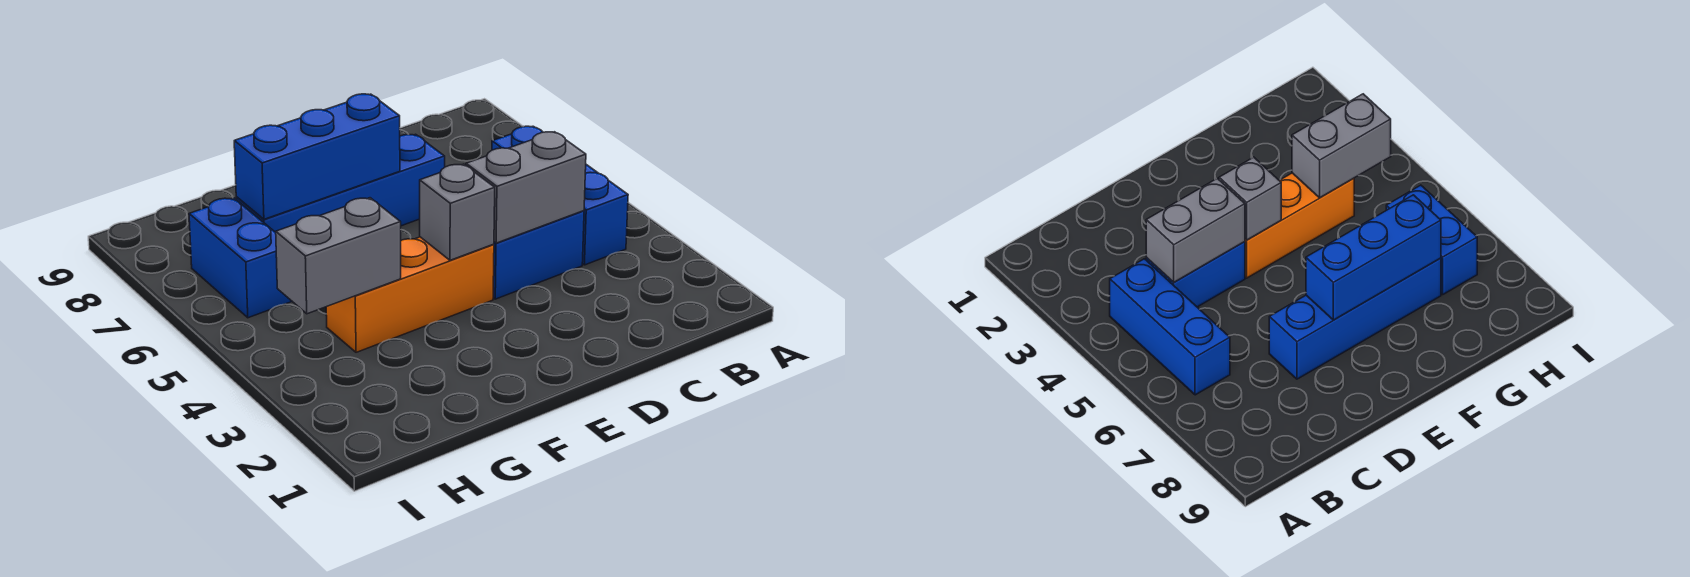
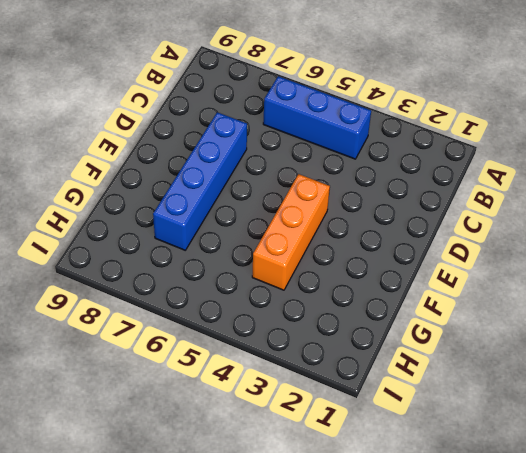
none -> blue brick C4:D4 level 1
none -> blue brick H6:H7 level 1

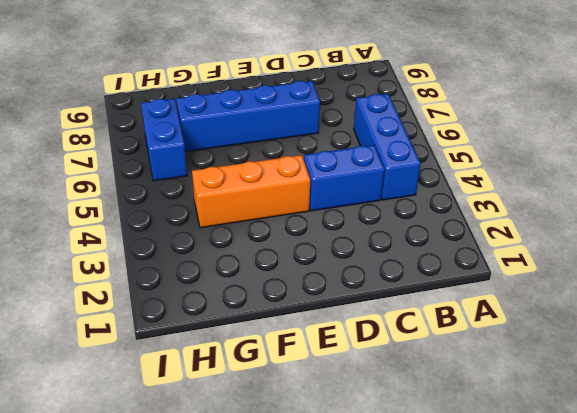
none -> grey brick C4:D4 level 2
none -> grey brick E4 level 2

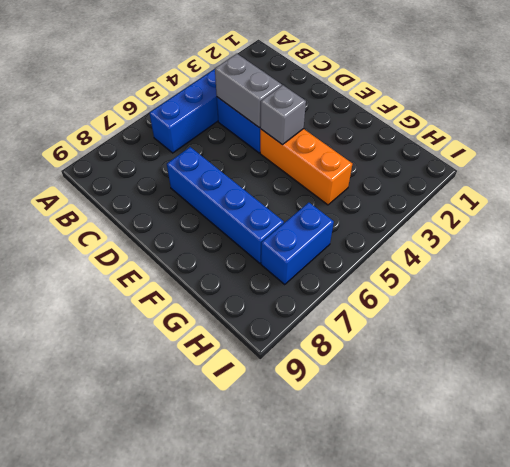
none -> blue brick E7:G7 level 2
none -> grey brick G4:H4 level 2

